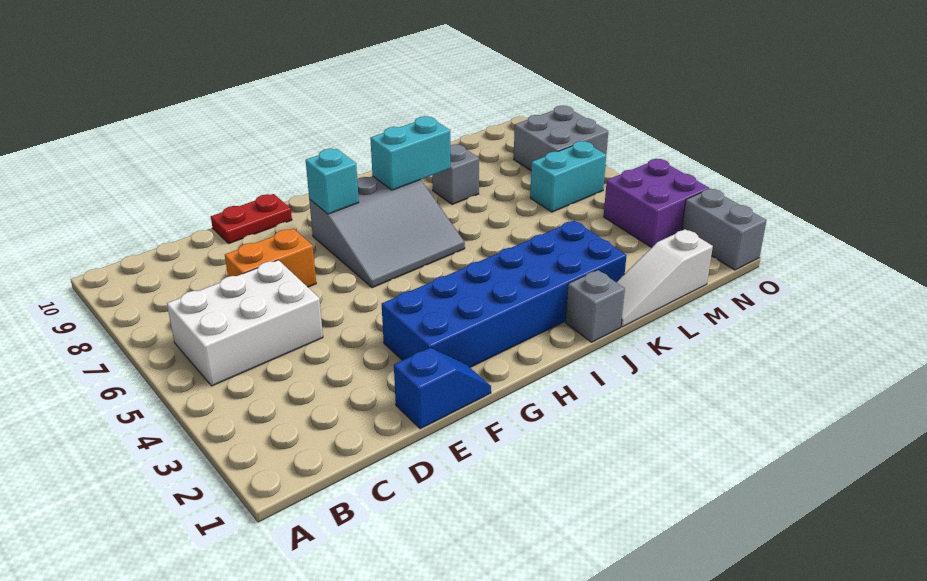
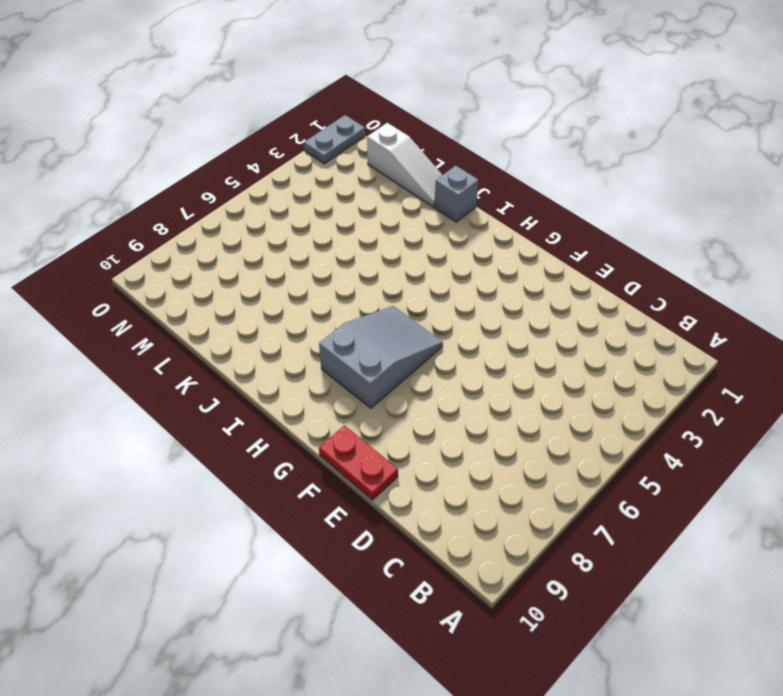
grey slope G6:H8 level 1 top 8 -> grey slope G6:I8 level 1 top 8
grey plate O1:O2 level 1 -> grey brick O1:O2 level 1
none -> white brick B5:D6 level 1
none -> orange brick D7:E7 level 1
none -> blue slope E1:F1 level 1 top E

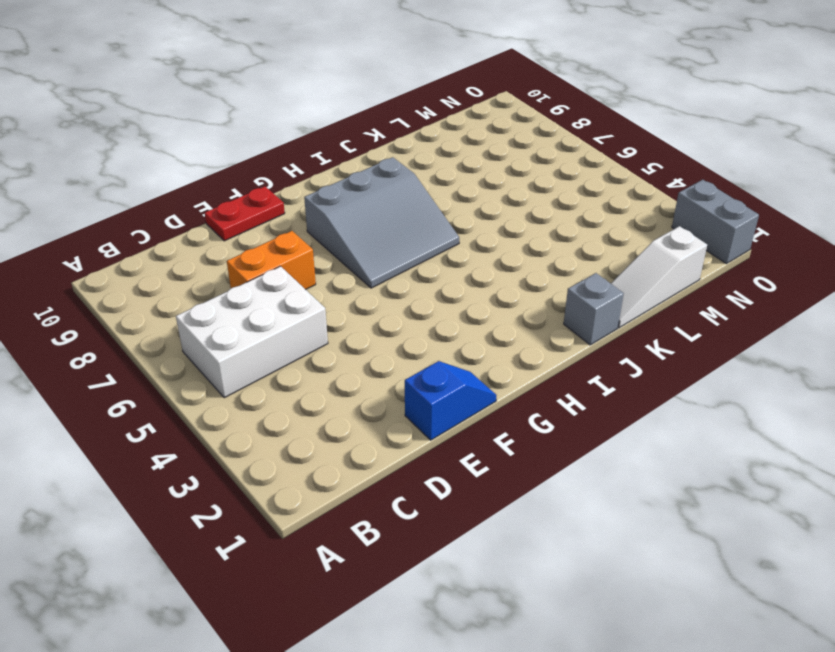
none -> blue brick F2:K3 level 1
none -> grey brick K8 level 1
none -> cyan brick M6:N6 level 1

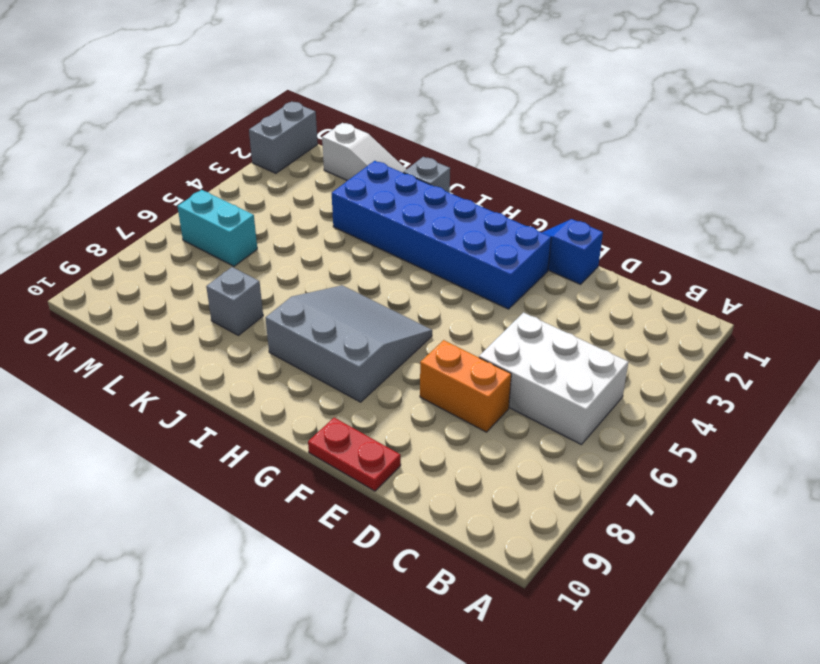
none -> purple brick N3:O4 level 1
none -> grey brick N7:O8 level 1
none -> cyan brick G8 level 2

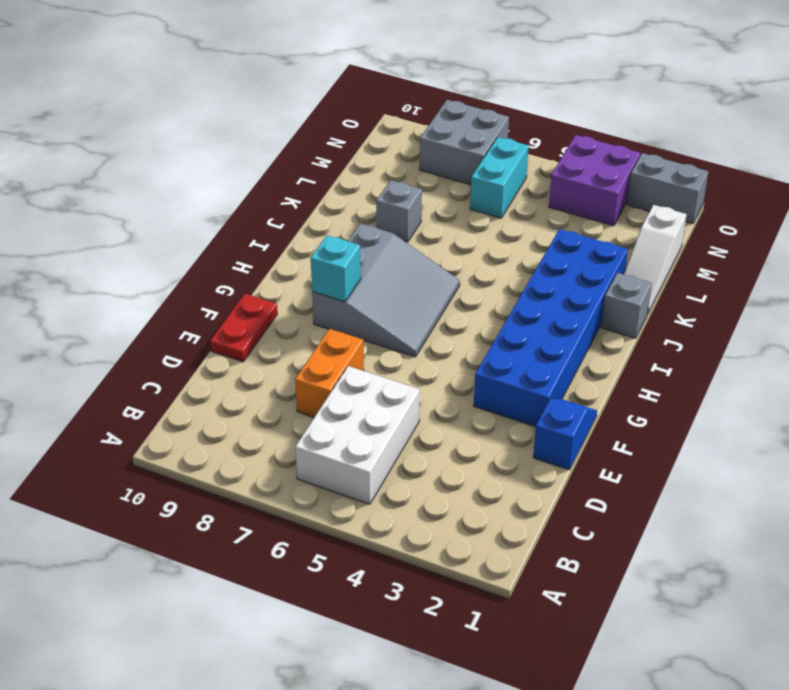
none -> cyan brick I8:J8 level 2

